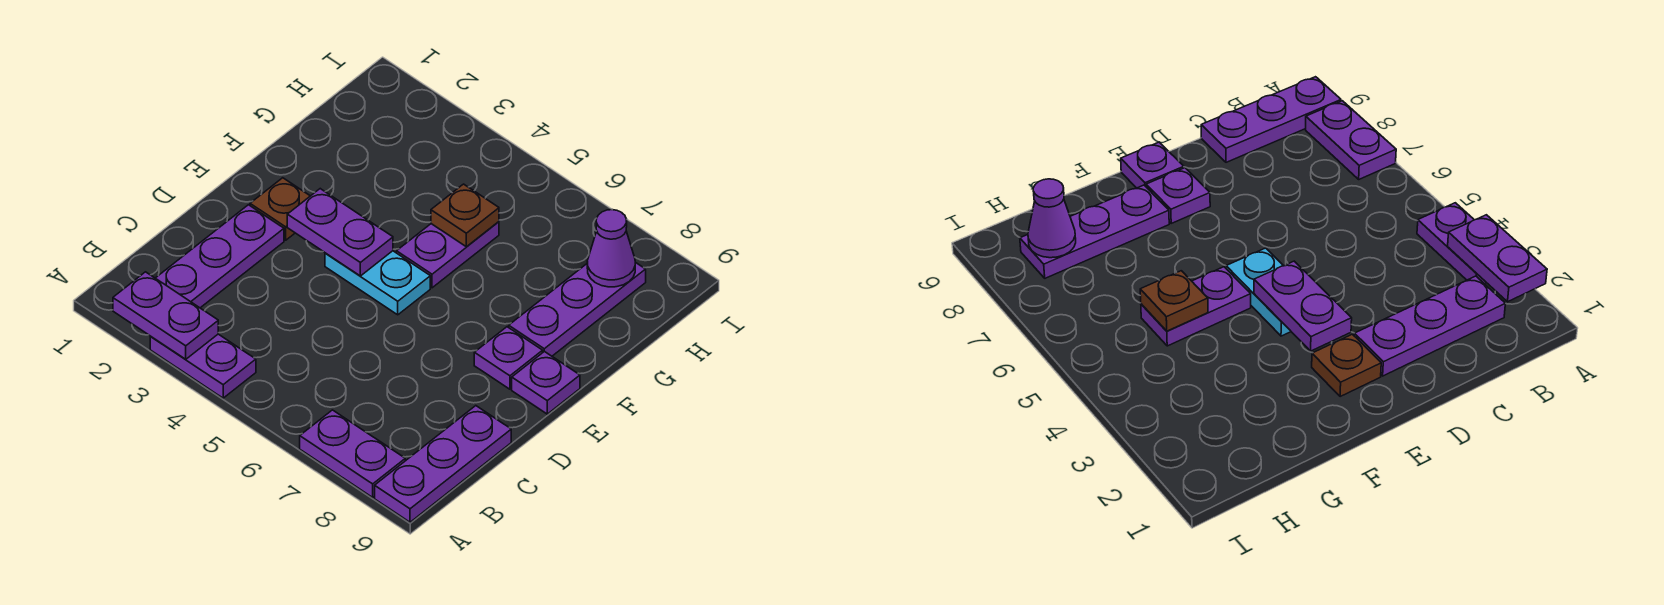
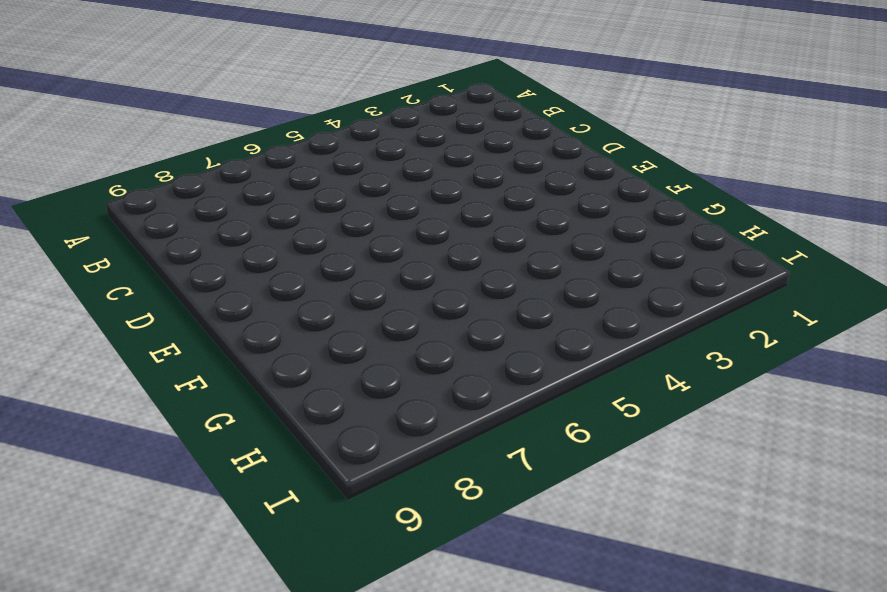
none -> purple plate A3:A4 level 1
none -> purple plate A7:A8 level 1
none -> purple plate A9:C9 level 1

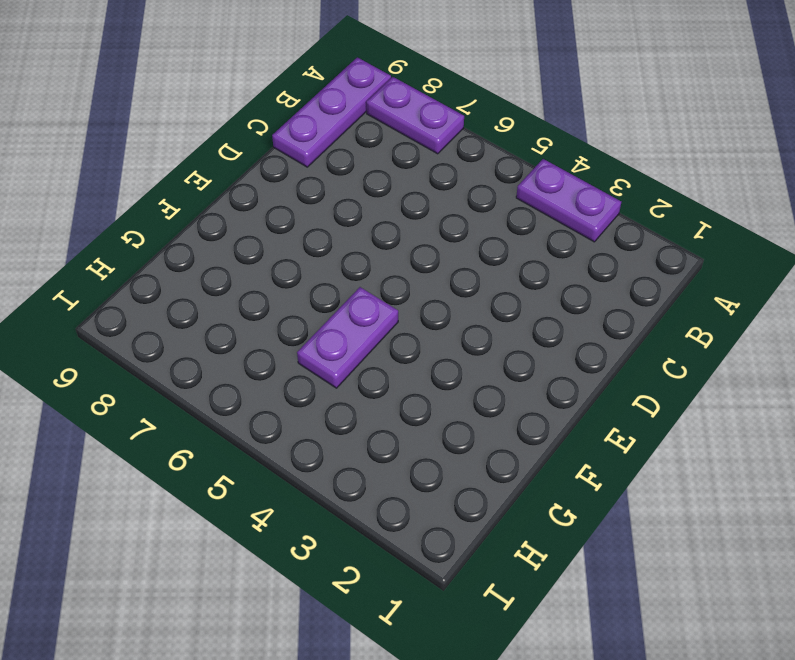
none -> purple plate B2:D2 level 1
none -> brown plate E2 level 1
none -> cyan plate E4:E5 level 1

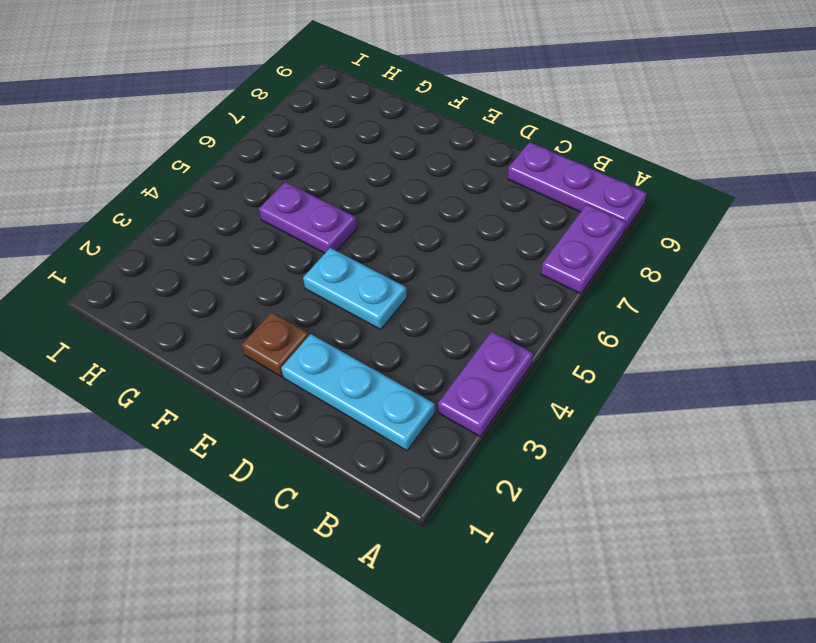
cyan plate B2:D2 level 1 -> purple plate B2:D2 level 1
cyan plate D4:E4 level 1 -> cyan plate E4:E5 level 1
none -> purple plate E8 level 1
none -> purple plate E9 level 1
none -> purple plate F8:H8 level 1

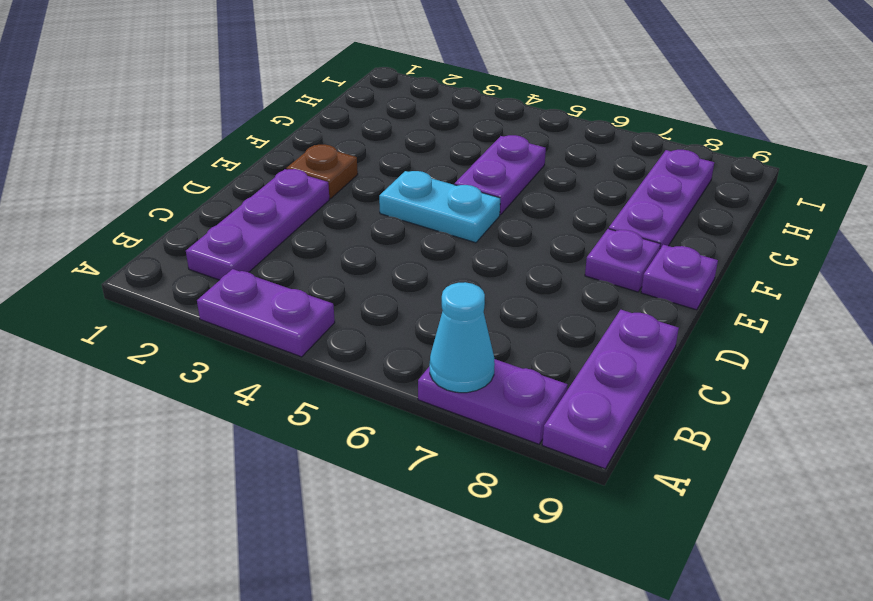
cyan cone A7 level 2 -> none
none -> purple plate A2:A3 level 2
none -> purple plate E3:E4 level 2
none -> brown plate G5 level 2

